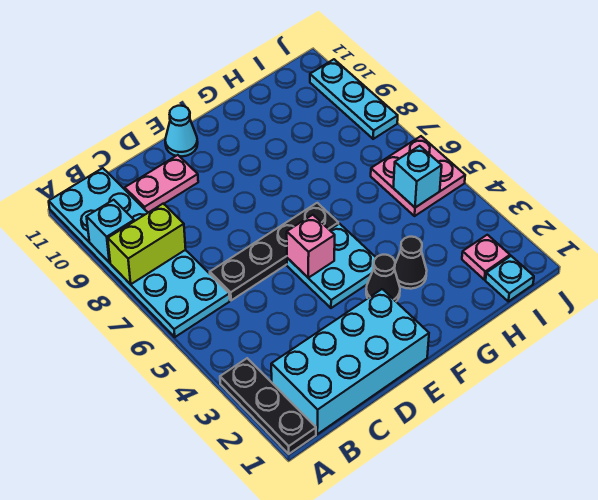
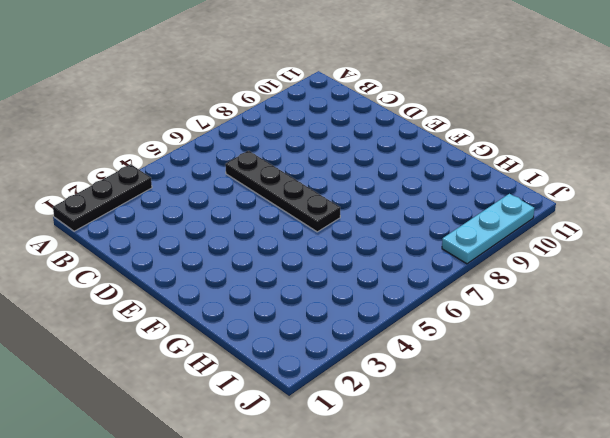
none -> cyan plate A6:B11 level 1
none -> cyan brick B1:E2 level 1
none -> pink plate C10:D10 level 1

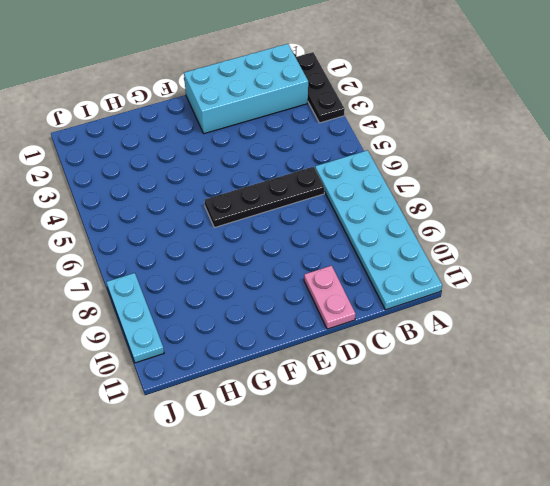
pink plate D10:D11 level 1 -> pink plate C10:D10 level 1
none -> cyan plate E4:F5 level 1
none -> cyan cone E11 level 1
none -> black cone F3 level 1

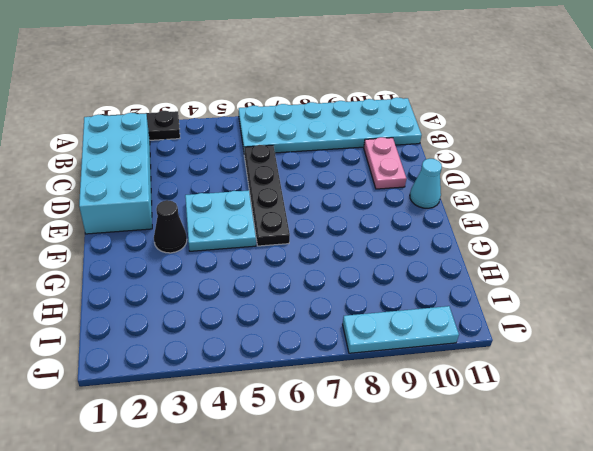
none -> black cone G3 level 1
none -> cyan plate I1 level 1
none -> pink plate I2 level 1

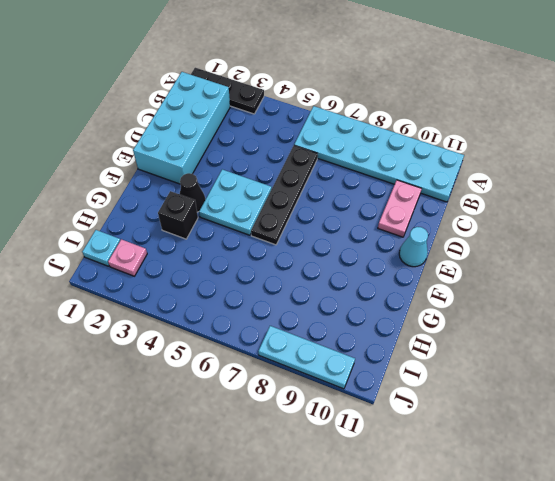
black brick G3 level 1 -> black cone G3 level 1
none -> pink plate I5:J6 level 1
none -> lime brick A8:B8 level 2
none -> cyan brick A9 level 2

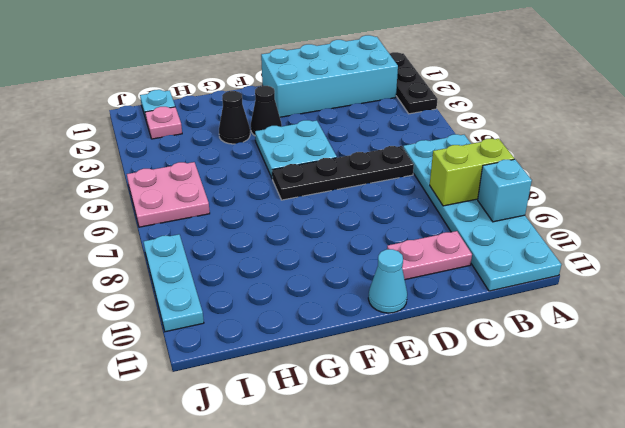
none -> pink brick E5 level 2
none -> cyan brick I5 level 2

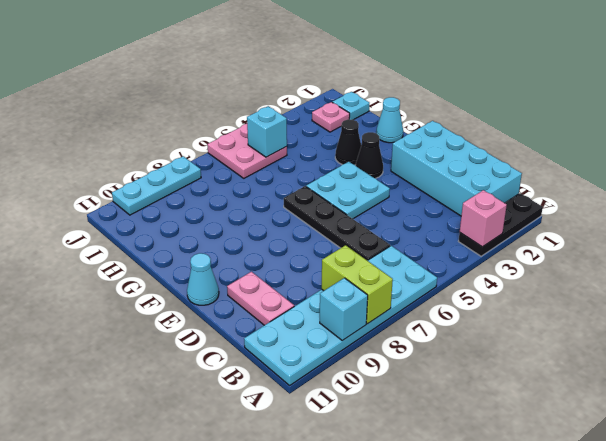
pink brick A3 level 2 -> pink brick E5 level 2
cyan cone G1 level 1 -> none

